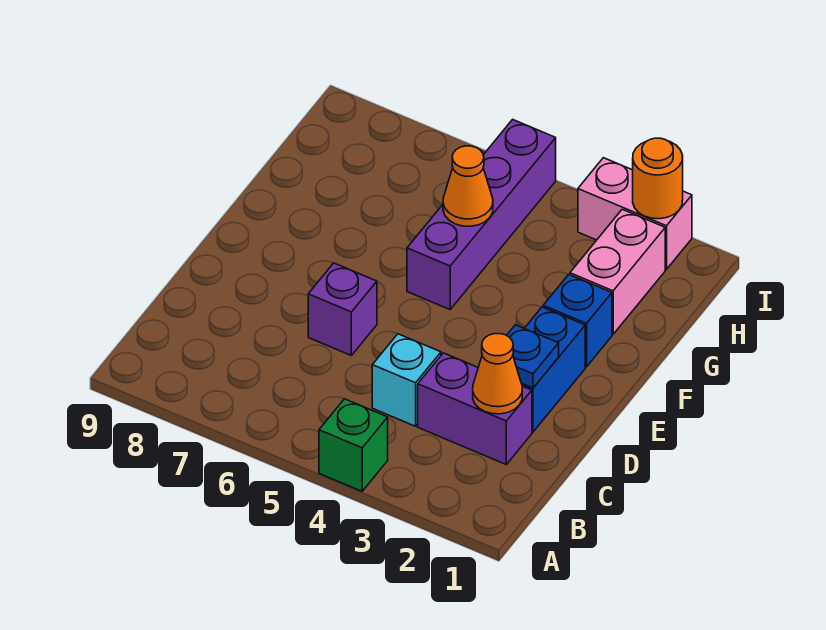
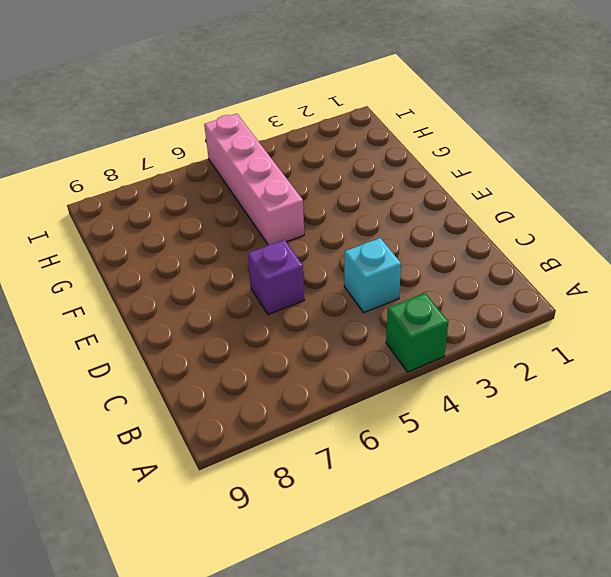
pink brick F5:I5 level 1 -> purple brick F5:I5 level 1
none -> purple brick C2:C3 level 1
none -> blue brick D2:E2 level 1
none -> blue brick F2 level 1

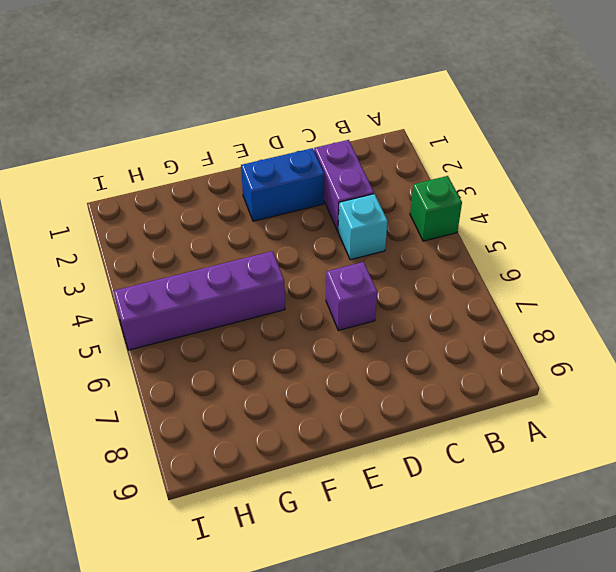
none -> blue brick F2 level 1
none -> pink brick G2:H2 level 1
none -> pink brick I2:I3 level 1

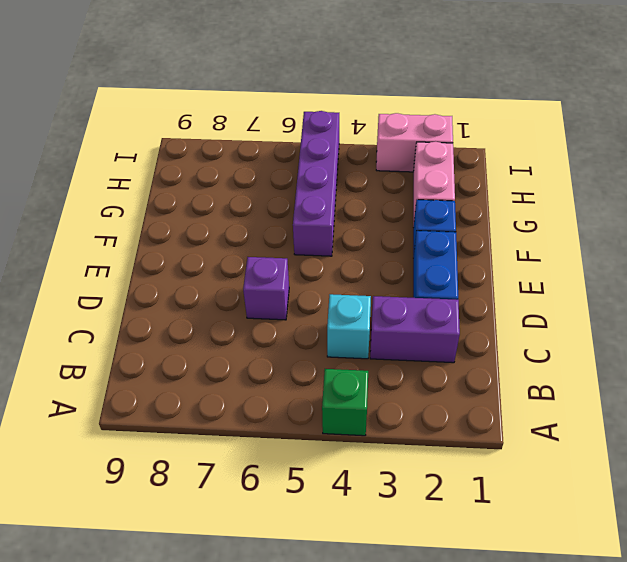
none -> orange cone C2 level 2
none -> blue plate D2 level 2
none -> orange cone G5 level 2

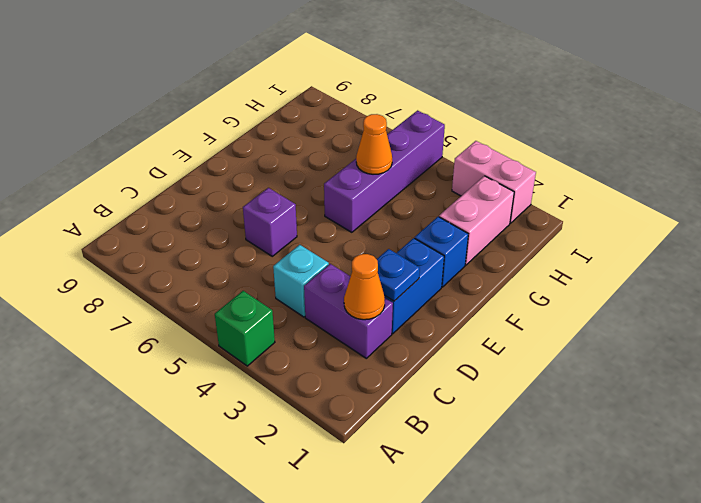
none -> orange round brick I2 level 2

